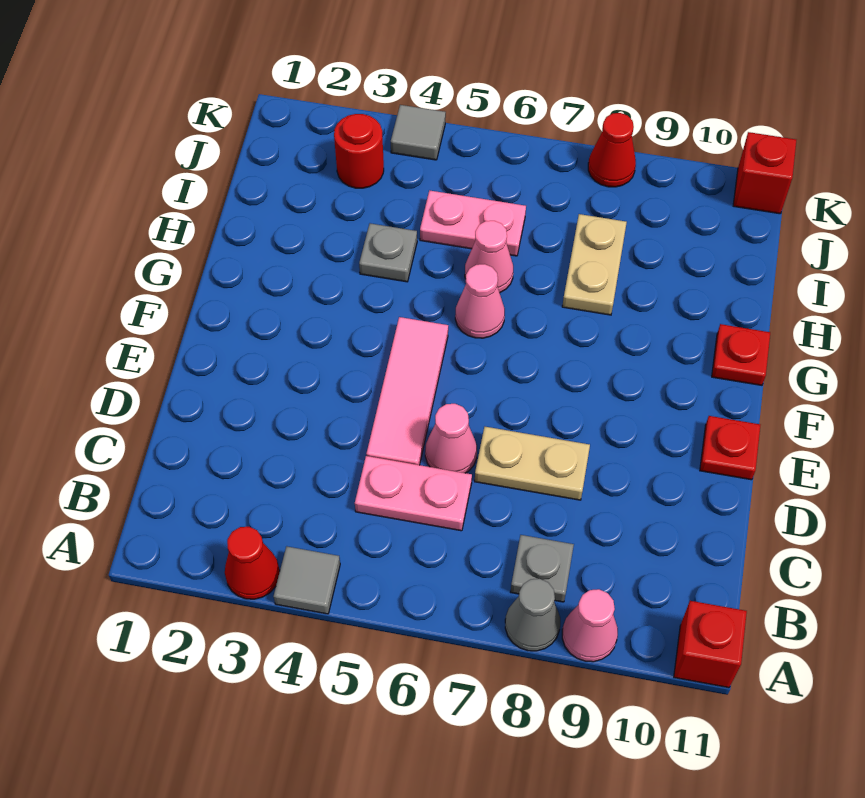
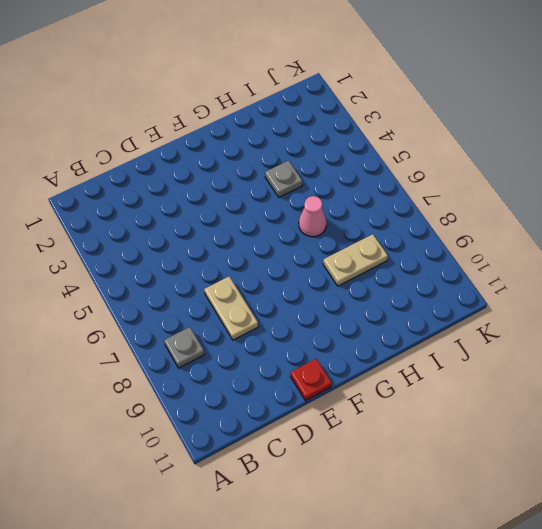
none -> red cone A3 level 1
none -> grey tile A4 level 1
none -> grey cone A8 level 1

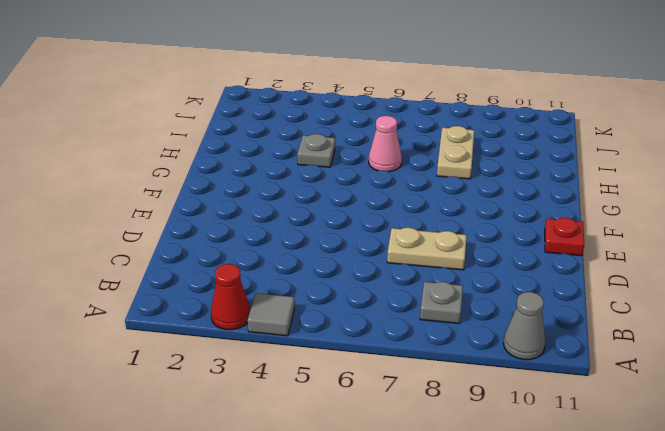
grey cone A10 level 1 -> grey cone A8 level 1
none -> pink cone A9 level 1
none -> red brick A11 level 1
none -> pink plate C5:C6 level 1

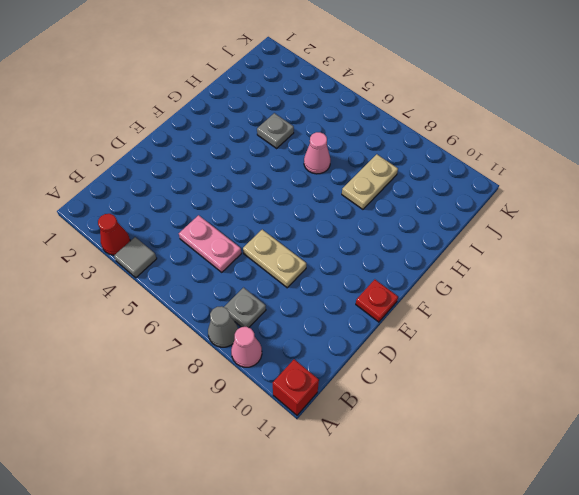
none -> pink tile D5:F5 level 1
none -> pink cone D6 level 1
none -> pink cone G6 level 1

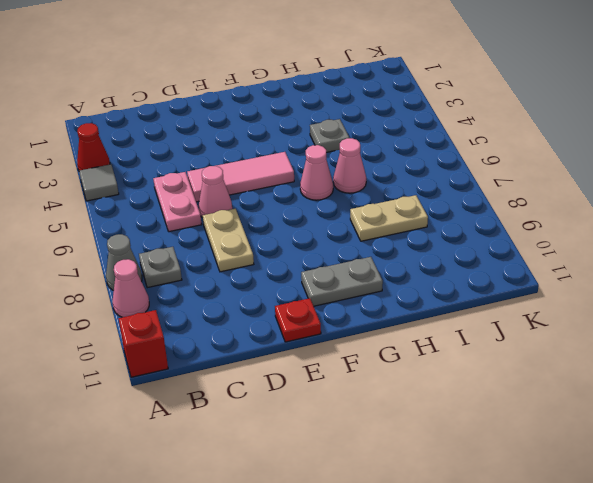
grey plate F10:G10 level 1 -> none
none -> red plate G11 level 1
none -> pink plate I5:I6 level 1
none -> red round brick J3 level 1

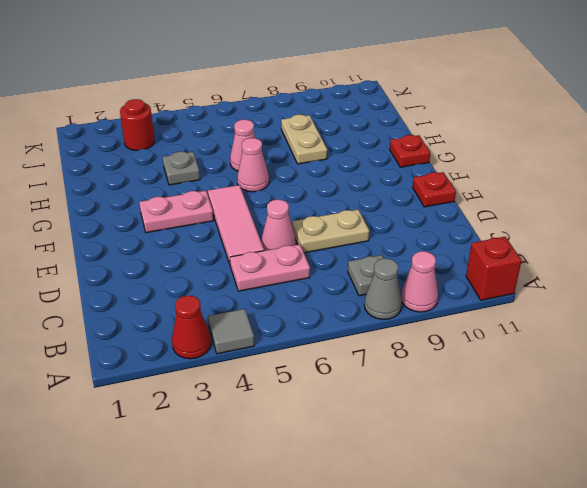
pink plate F3:F4 level 1 -> pink plate I5:I6 level 1
none -> grey tile K4 level 1
none -> red cone K8 level 1
none -> red brick K11 level 1

